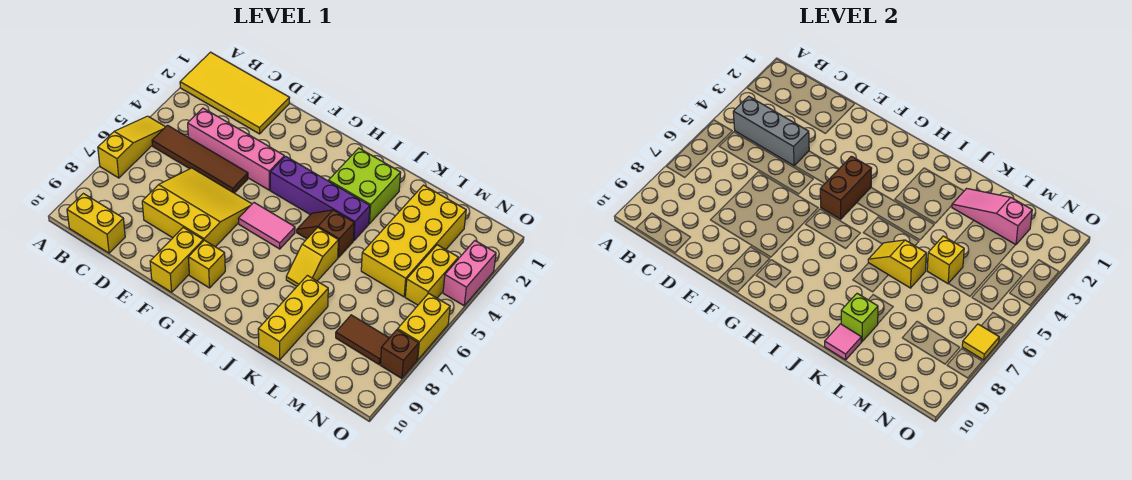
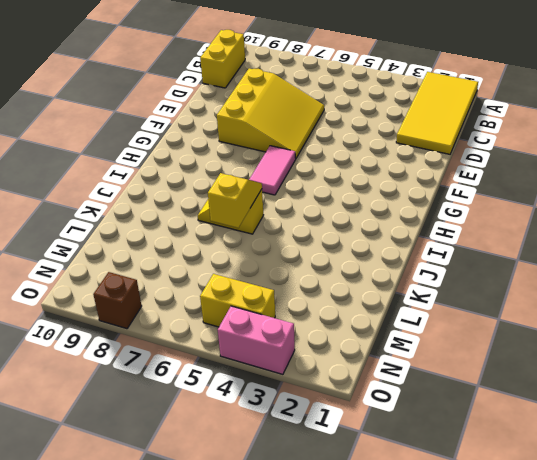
none -> yellow slope A5:A7 level 1 top 7
none -> brown tile B5:E5 level 1
none -> pink brick C4:F4 level 1

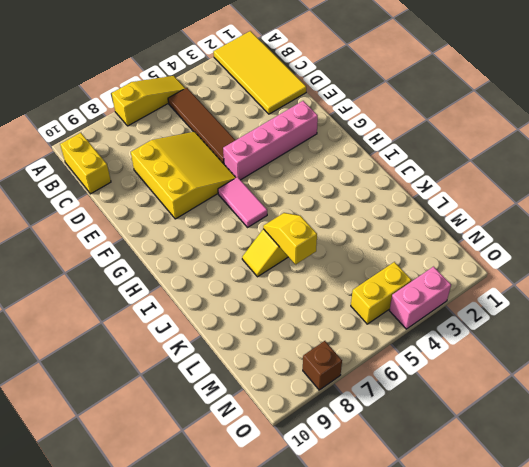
pink brick F2:F5 level 1 -> pink brick C4:F4 level 1
none -> yellow brick F9:F10 level 1
none -> purple brick G4:J4 level 1
none -> yellow brick G9 level 1

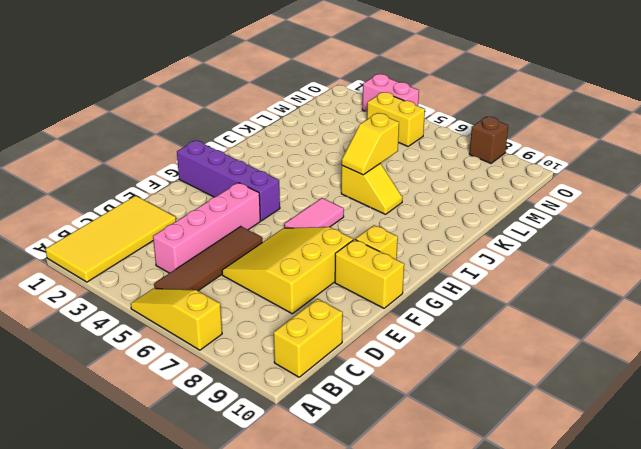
purple brick G1:G4 level 1 -> purple brick G4:J4 level 1
none -> lime brick I2:J3 level 1
none -> brown slope I5:J5 level 1 top J
none -> yellow brick K8:K10 level 1

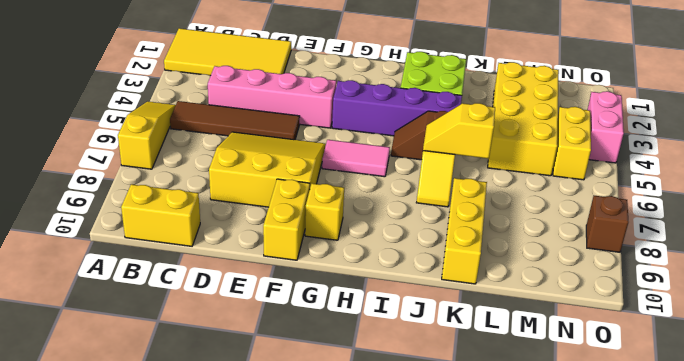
none -> brown tile M8:N8 level 1
none -> yellow brick O6:O7 level 1
none -> grey brick B4:D4 level 2

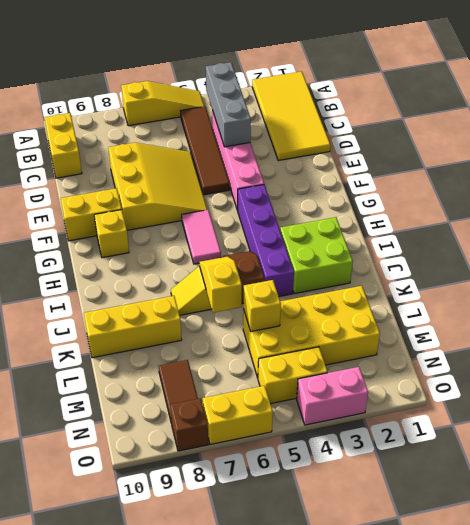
none -> brown brick G4:G5 level 2
none -> pink slope K2:M2 level 2 top M
none -> lime brick K9 level 2

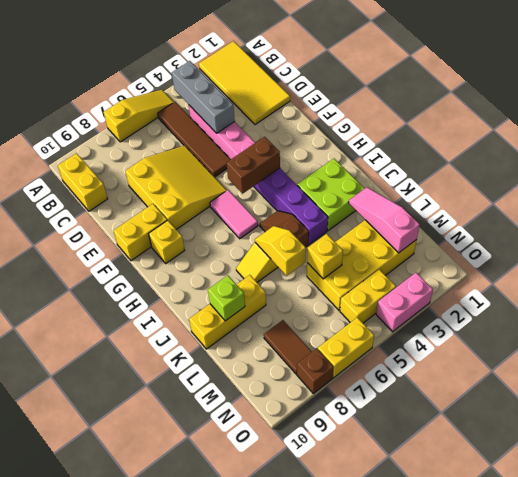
none -> pink tile K10 level 2
none -> yellow tile O7 level 2

